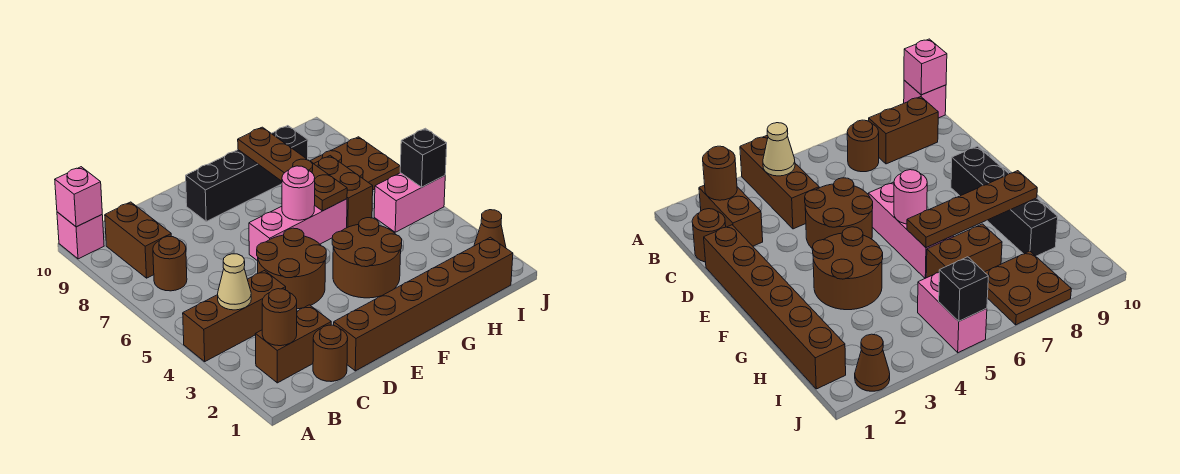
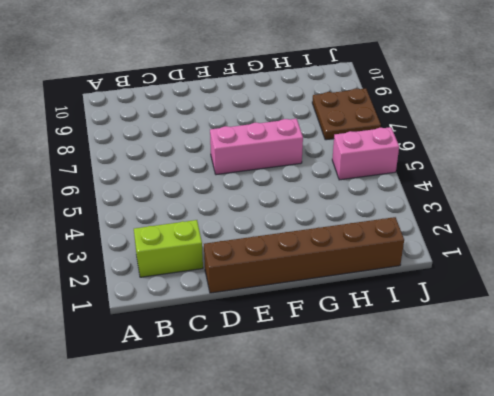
lime brick B2:C2 level 1 -> brown brick B2:C2 level 1
none -> brown brick A4:C4 level 1
none -> pink brick A10 level 1
none -> brown round brick B7 level 1

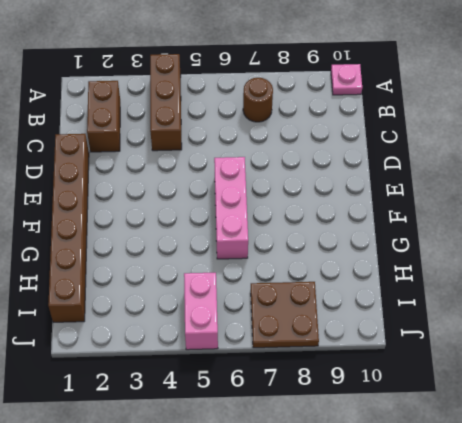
pink plate A10 level 1 -> pink brick A10 level 1
none -> brown brick B8:B9 level 1
none -> brown round brick C1 level 1
none -> brown round brick D4:E5 level 1

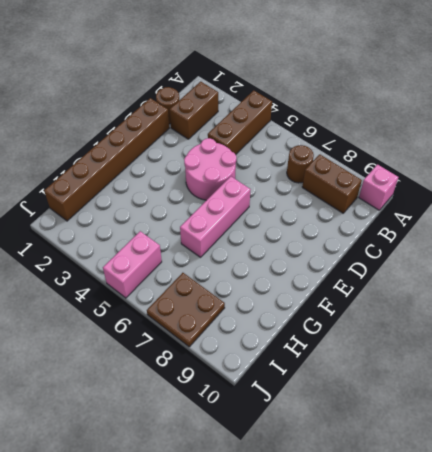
pink round brick D4:E5 level 1 -> brown round brick D4:E5 level 1
none -> black brick E9:H9 level 1
none -> brown round brick F3:G4 level 1
none -> brown brick H6:H7 level 1

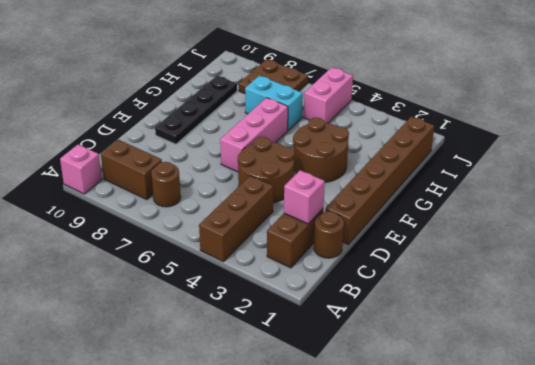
pink brick C2 level 2 -> pink brick A10 level 2
black plate E9:H9 level 1 -> black brick E9:H9 level 1
cyan brick H6:H7 level 1 -> brown brick H6:H7 level 1
none -> brown cone J2 level 1
none -> brown round brick B2 level 2
none -> tan cone B4 level 2

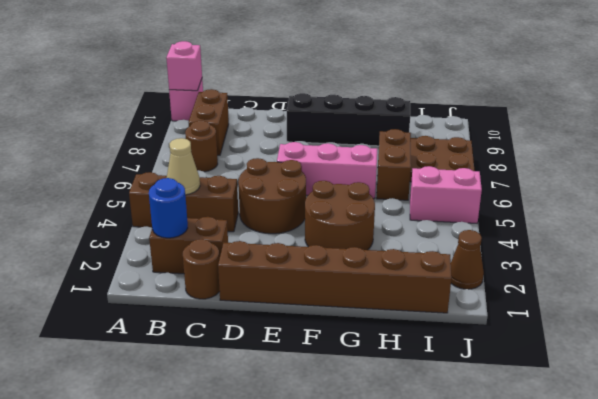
blue round brick B2 level 2 -> brown round brick B2 level 2
none -> pink round brick F6 level 2
none -> brown plate G6:G9 level 2
none -> black brick J5 level 2

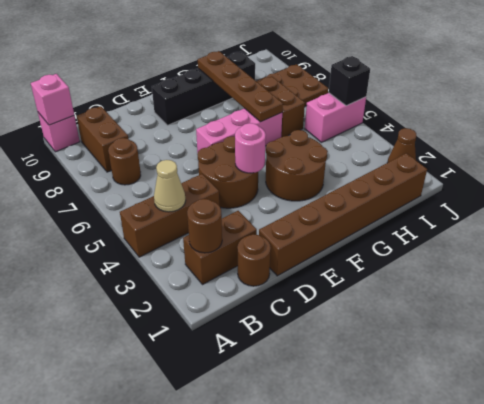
pink round brick E4 level 2 -> pink round brick F6 level 2

